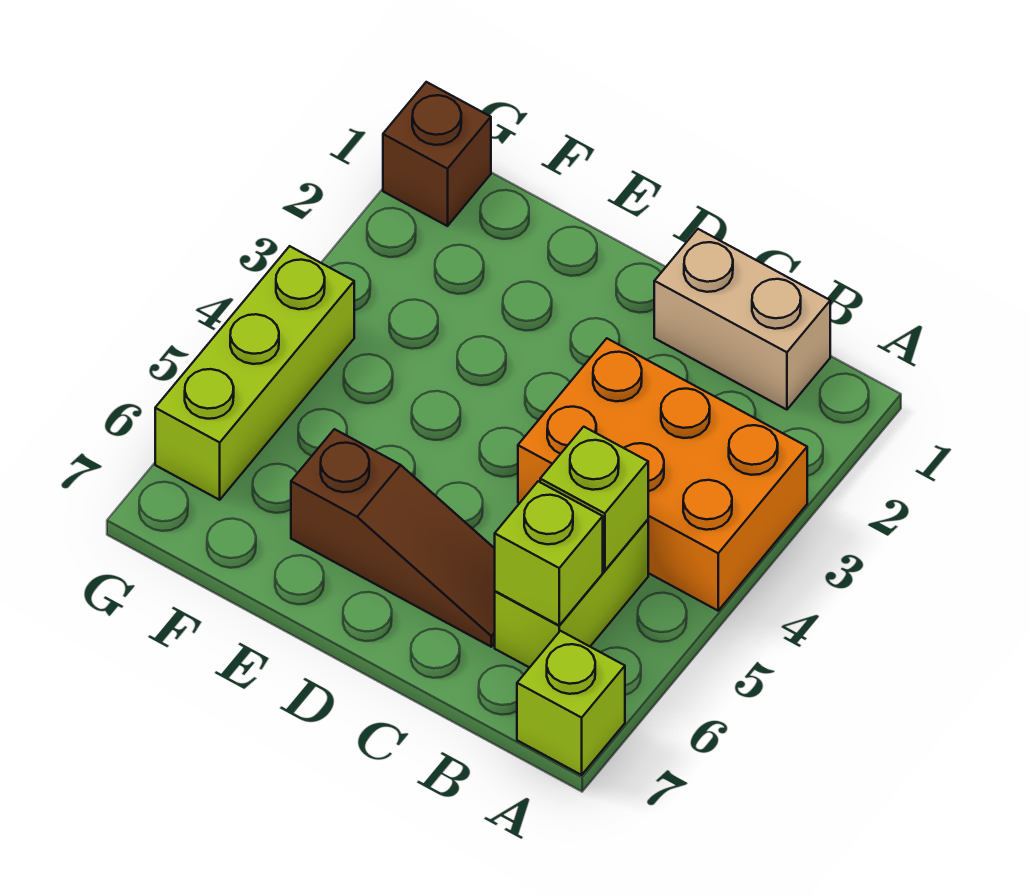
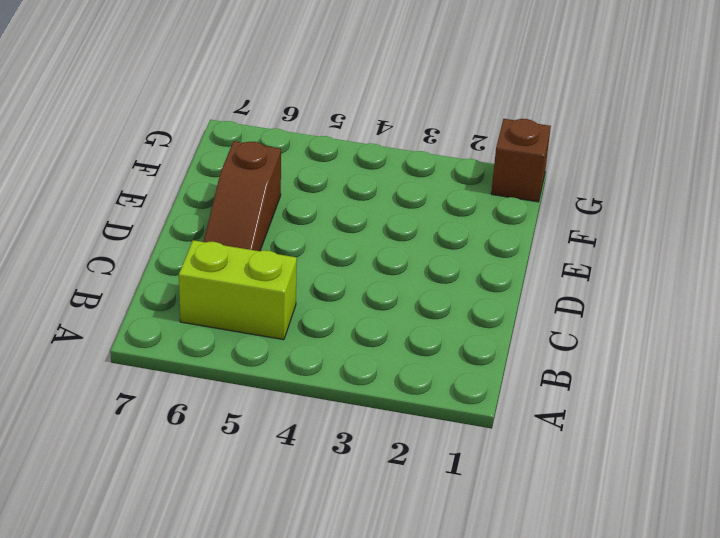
none -> orange brick A3:C4 level 1
none -> lime brick A7 level 1

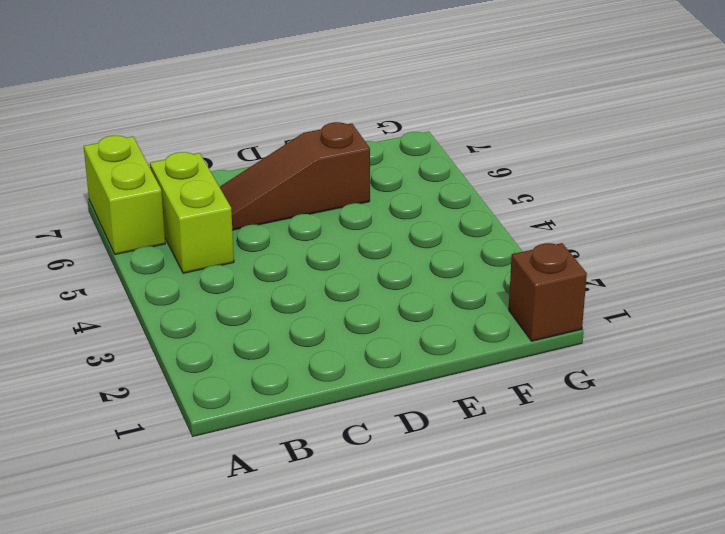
lime brick A6:A7 level 1 -> lime brick A7 level 1
none -> orange brick A3:C4 level 1
none -> tan brick B1:C1 level 1

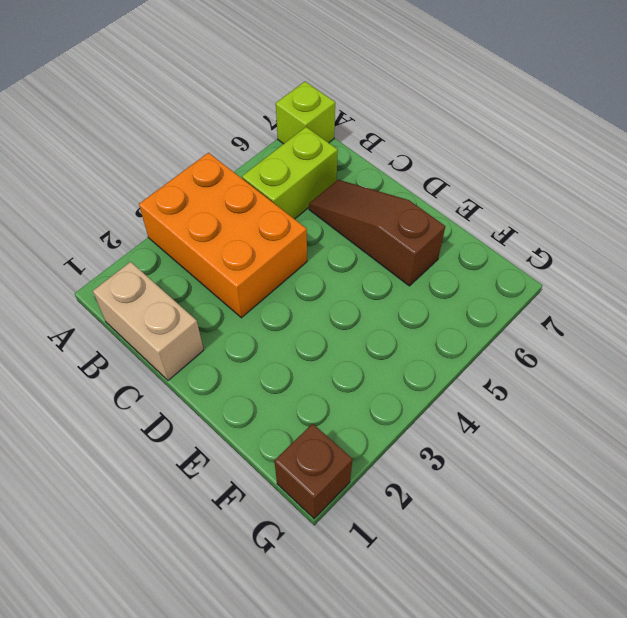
none -> lime brick G4:G6 level 1
none -> lime brick B5 level 2

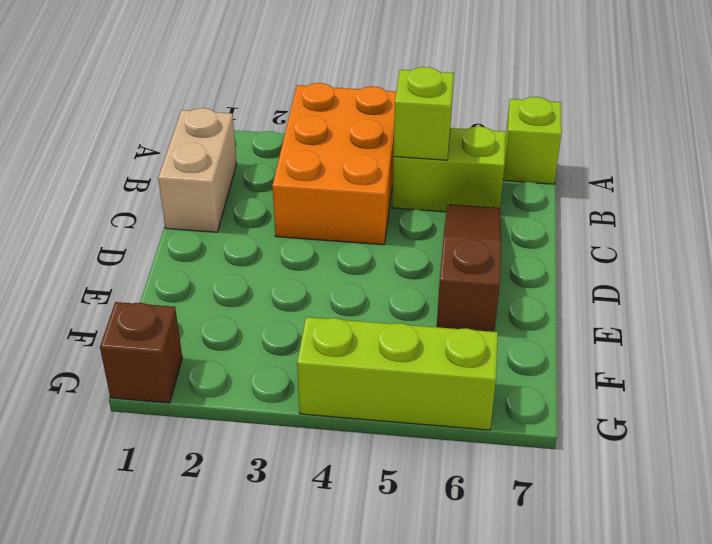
none -> lime brick B6 level 2

